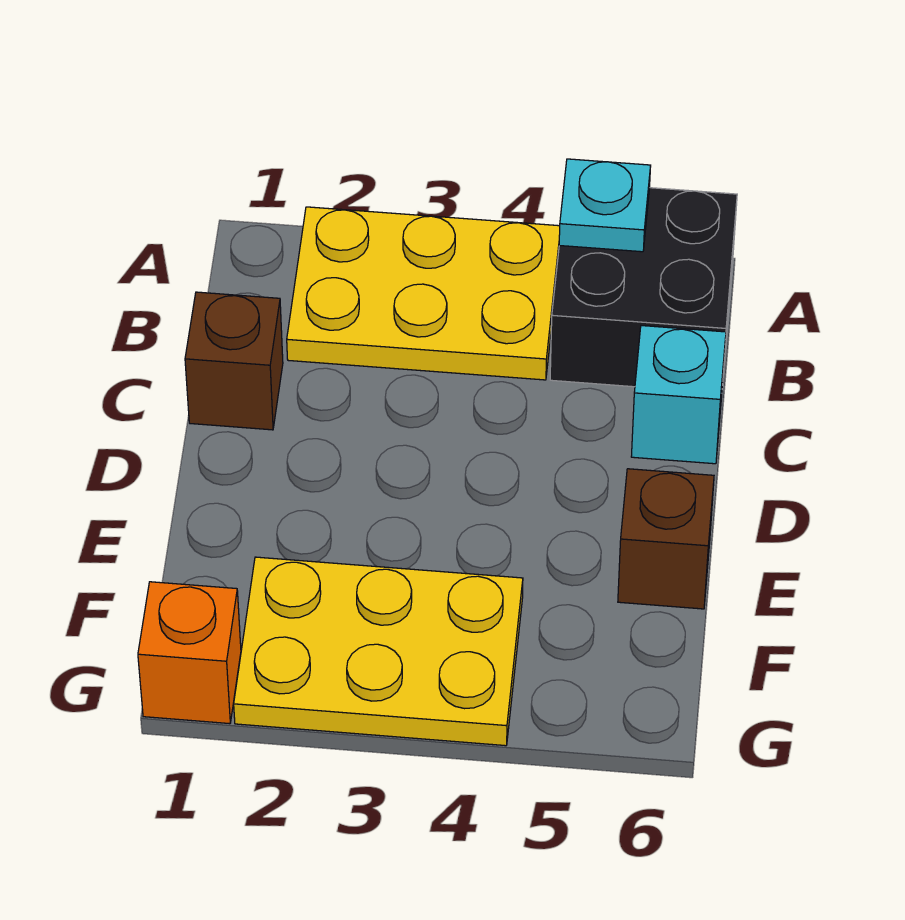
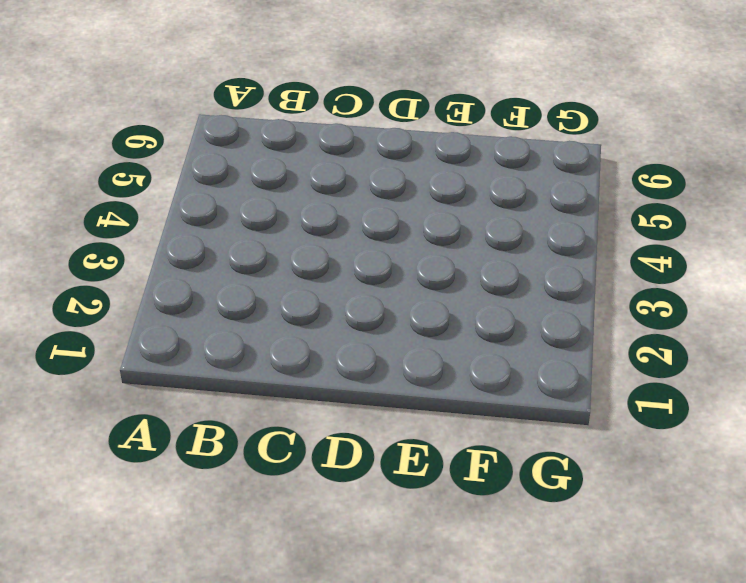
none -> yellow plate A2:B4 level 1
none -> black brick A5:B6 level 1

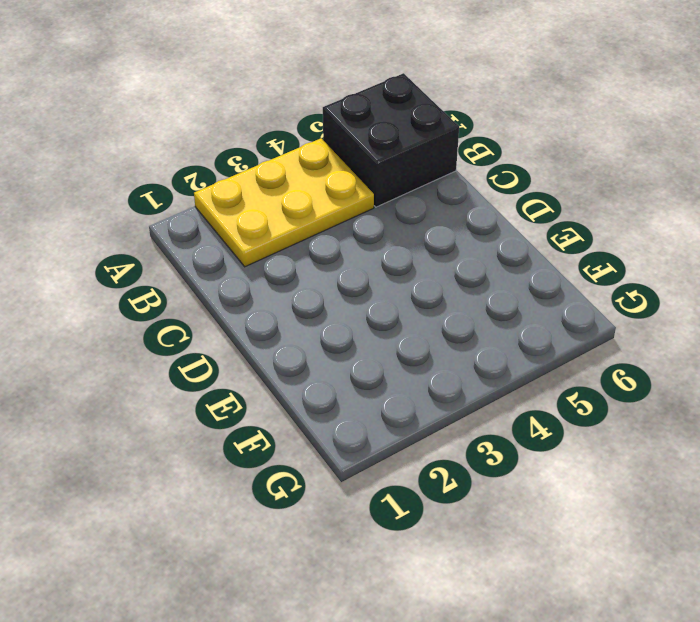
none -> brown brick C1 level 1
none -> cyan brick C6 level 1

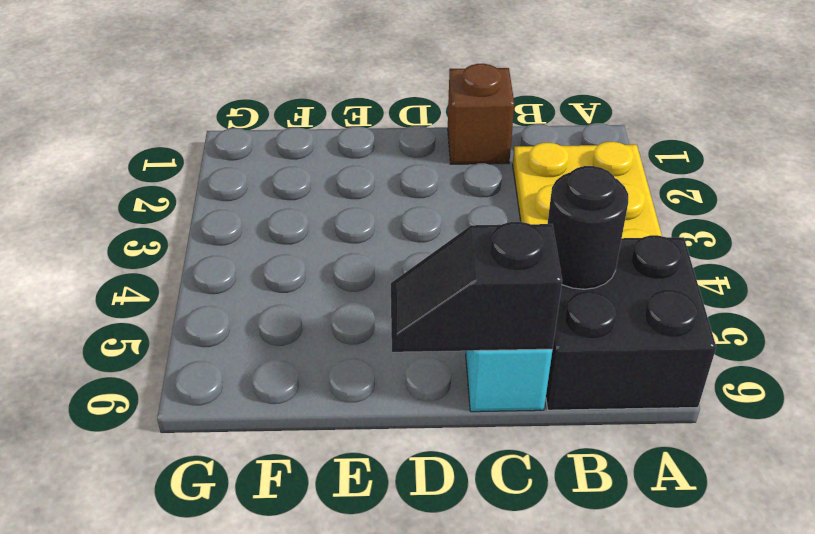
black round brick B5 level 2 -> none
black slope C6:D6 level 2 top C -> none
none -> brown brick E6 level 1
none -> yellow plate F2:G4 level 1

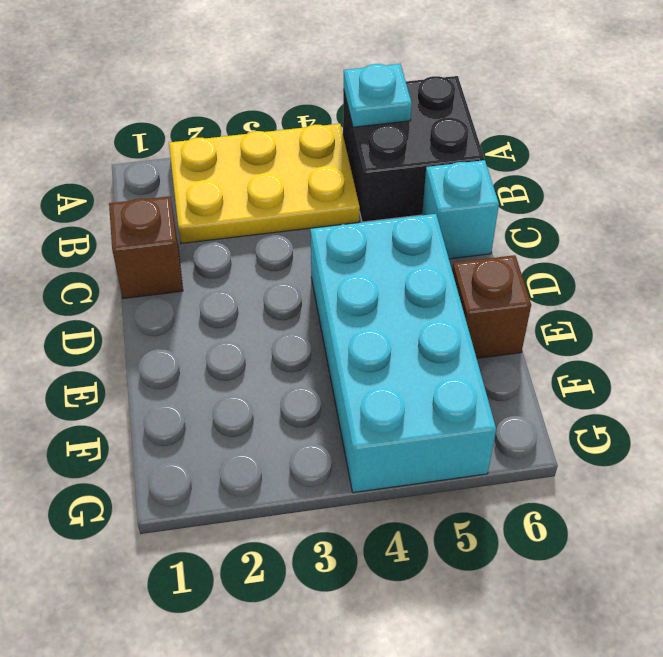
cyan brick D4:G5 level 1 -> yellow plate F2:G4 level 1
none -> orange brick G1 level 1

